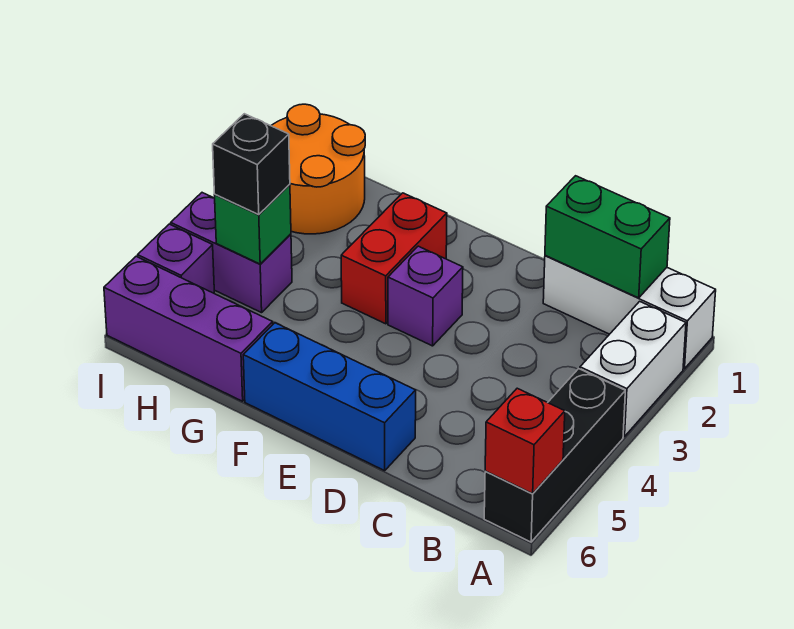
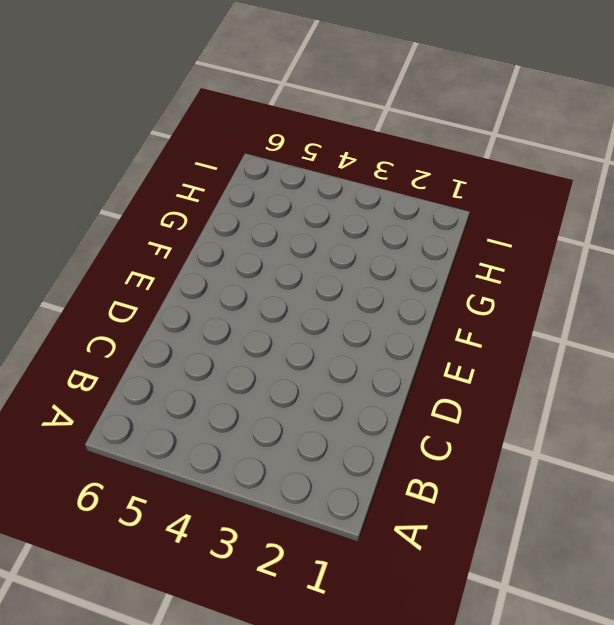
none -> white brick A1:C1 level 1
none -> white brick A2:A3 level 1
none -> black brick A4:A6 level 1

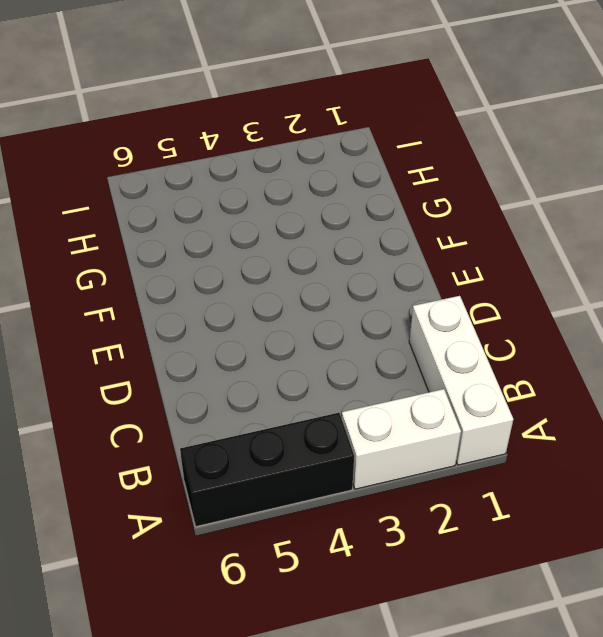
none -> blue brick D6:F6 level 1
none -> purple brick E3 level 1
none -> red brick F2:F3 level 1

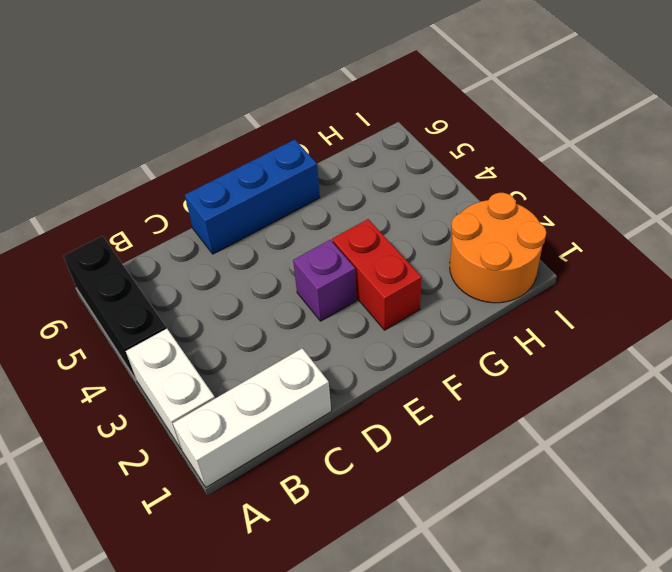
none -> purple brick G6:I6 level 1
none -> purple brick H4:I4 level 1
none -> purple brick I5 level 1

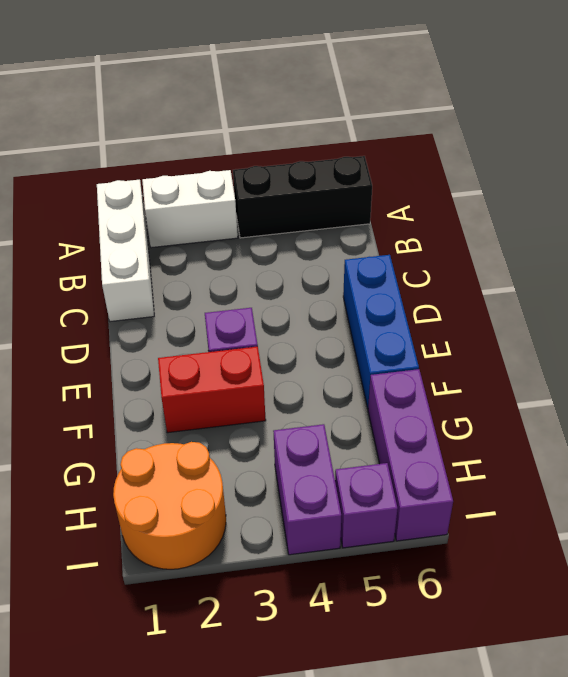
none -> red brick A6 level 2
none -> green brick B1:C1 level 2
none -> green brick H4 level 2

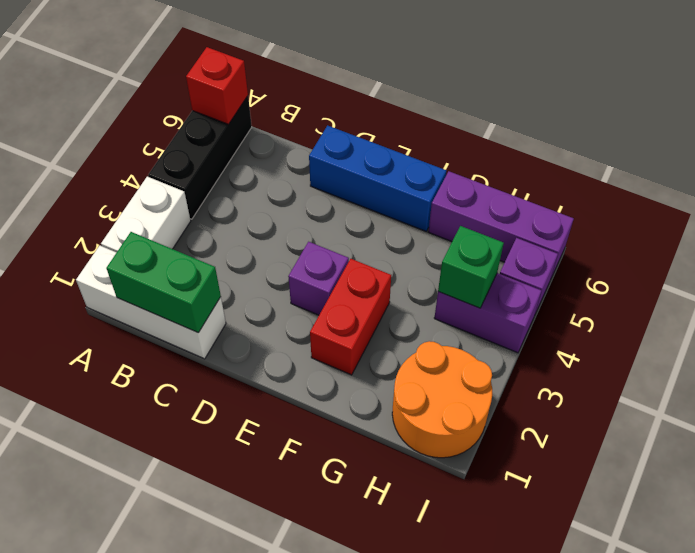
none -> black brick H4 level 3

